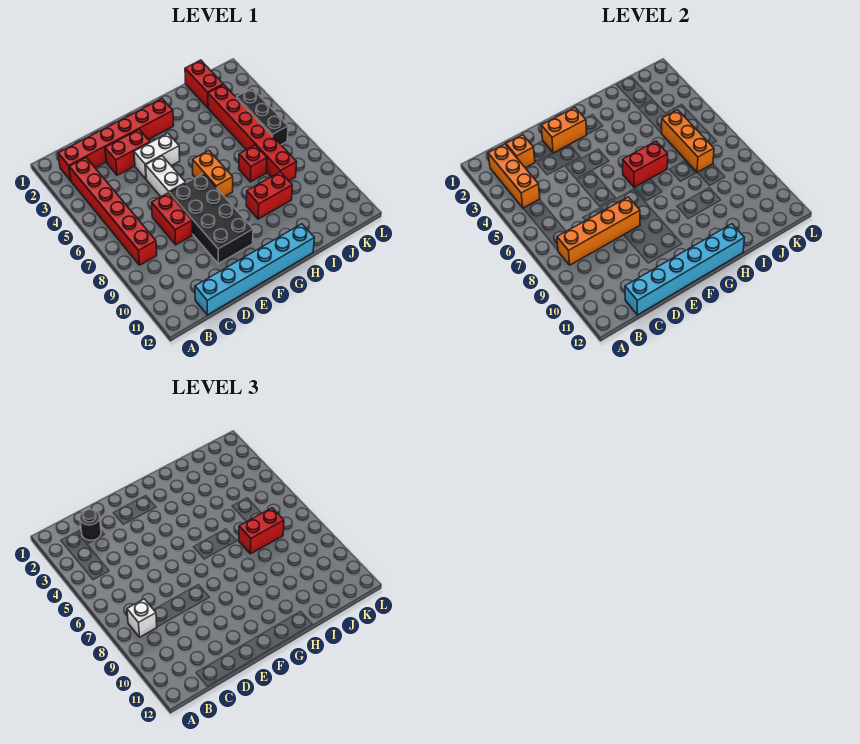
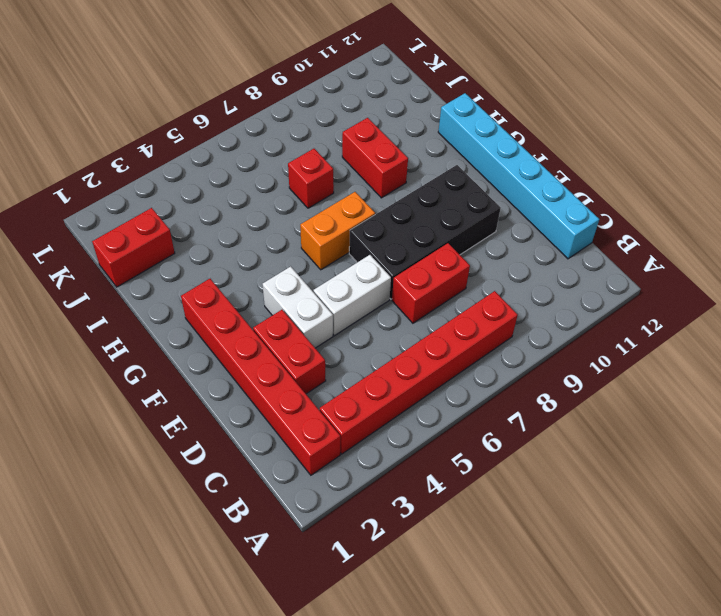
none -> red brick J3:J8 level 1
none -> black brick K4:K6 level 1
none -> orange brick B2:B4 level 2

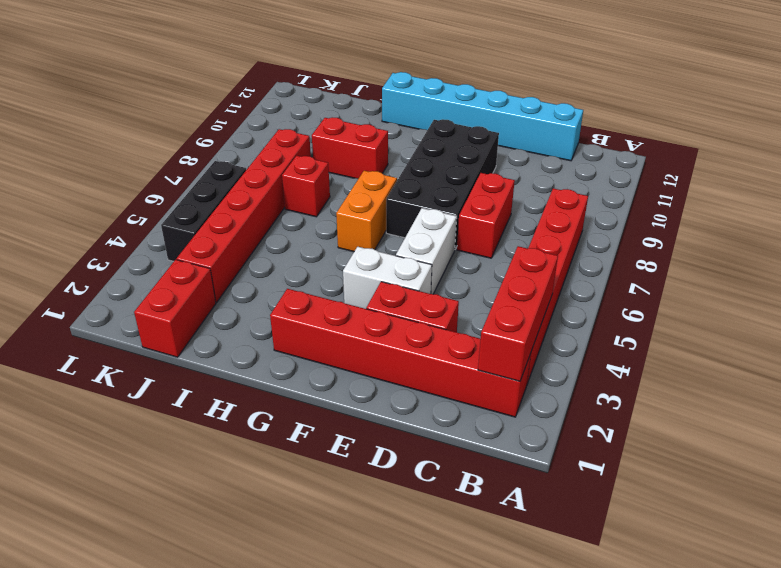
red brick B2:B4 level 2 -> orange brick B2:B4 level 2
none -> orange brick B8:E8 level 2
none -> orange brick C2 level 2
none -> cyan brick C12:H12 level 2

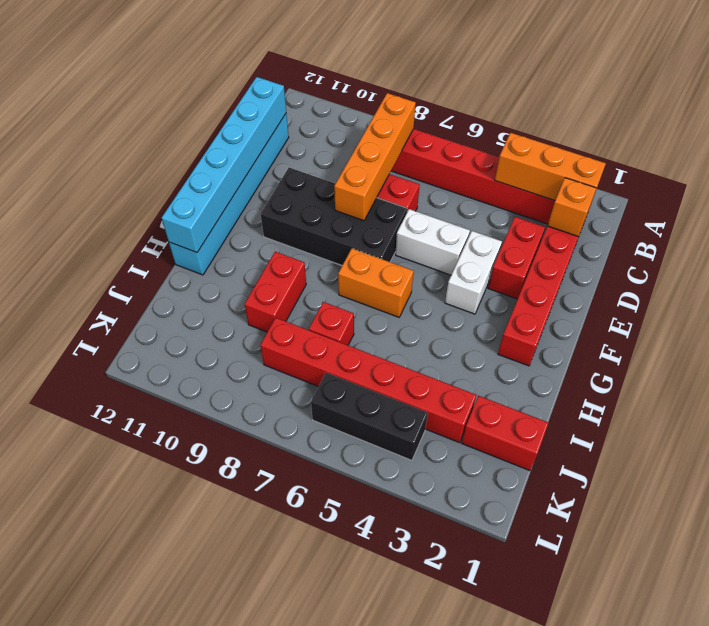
none -> orange brick E2:F2 level 2
none -> red brick G6:H6 level 2
none -> orange brick J5:J7 level 2

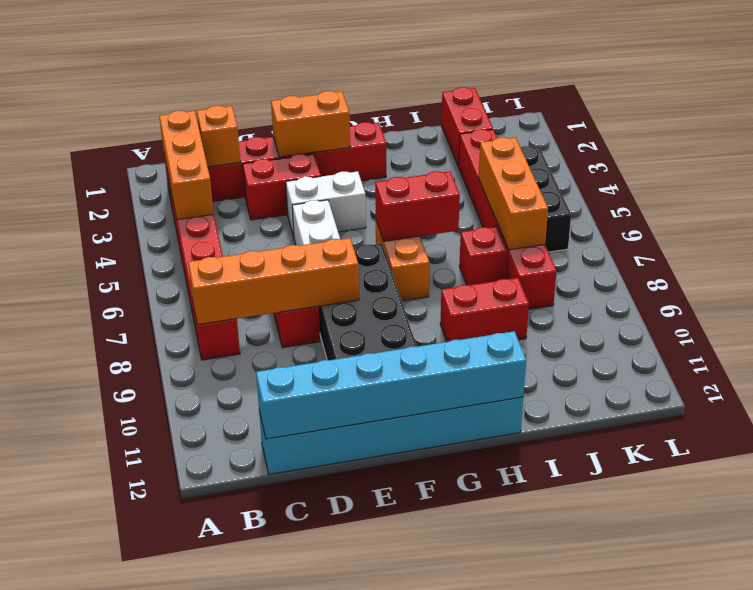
none -> white brick B8 level 3
none -> black round brick C2 level 3
none -> red brick I7:J7 level 3

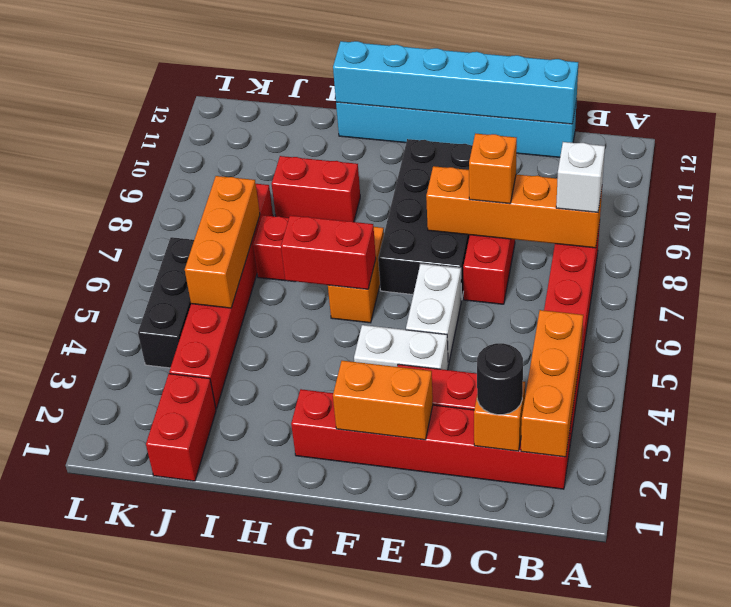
orange brick D8 level 3 -> none
none -> red brick I7:J7 level 3

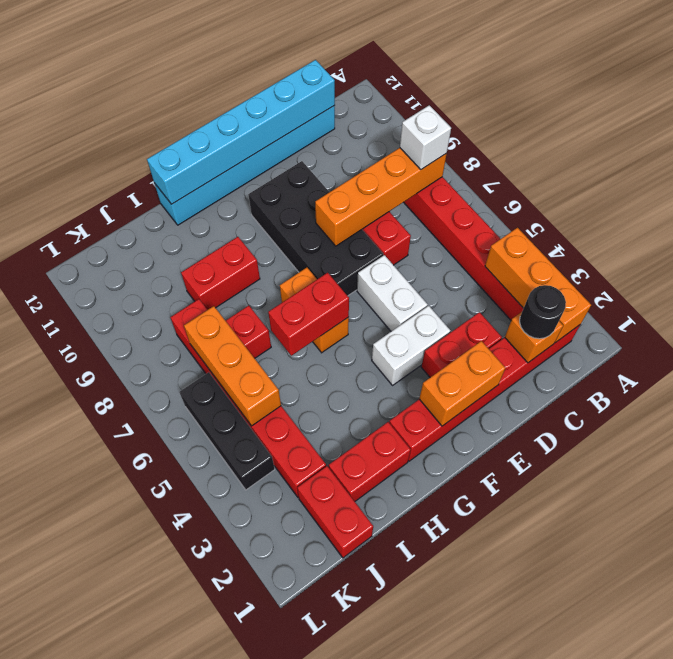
red brick H2:I2 level 1 -> red brick I7:J7 level 3

